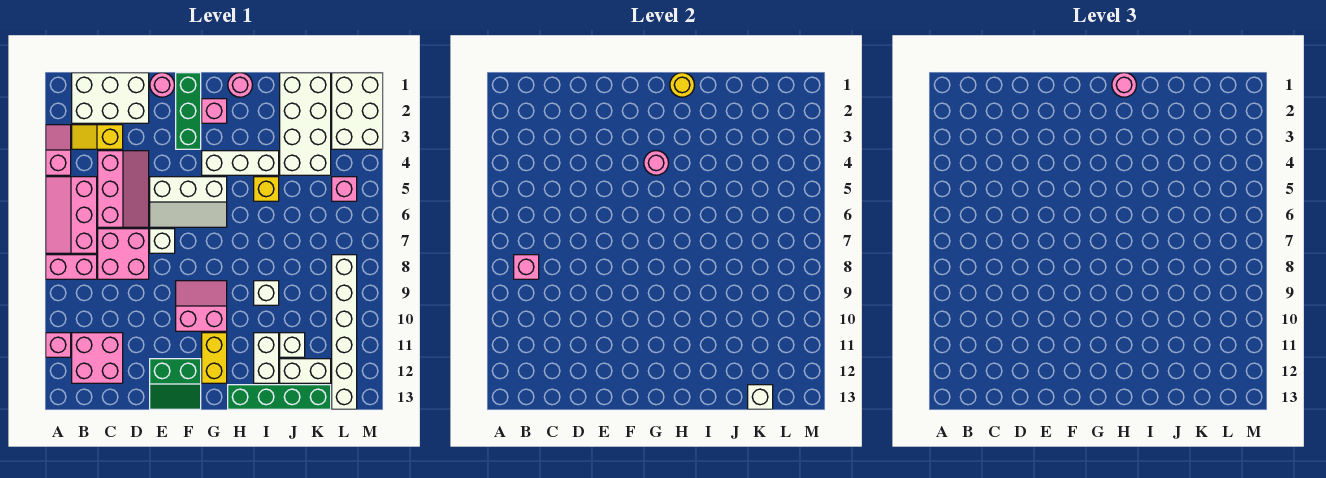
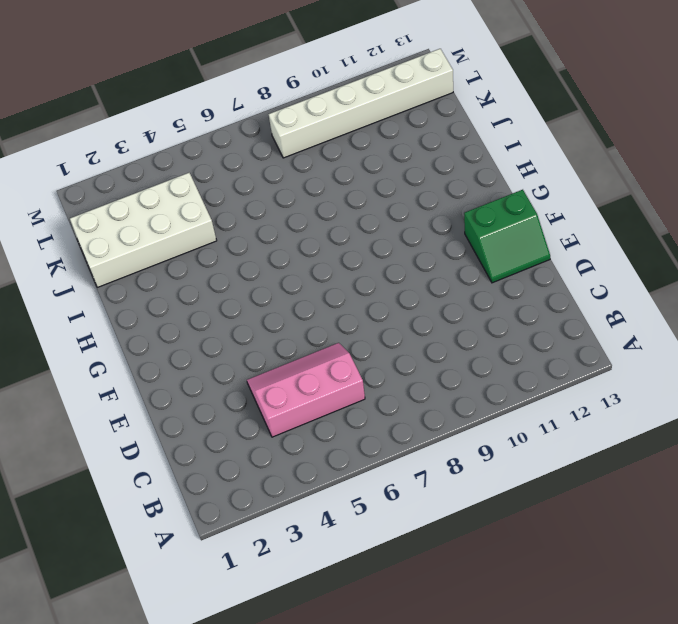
green slope E12:F13 level 1 top F -> green slope E12:F13 level 1 top 12
none -> pink slope A3:A4 level 1 top 4
none -> pink slope A5:B7 level 1 top B
none -> pink brick A8:B8 level 1
none -> pink brick A11 level 1

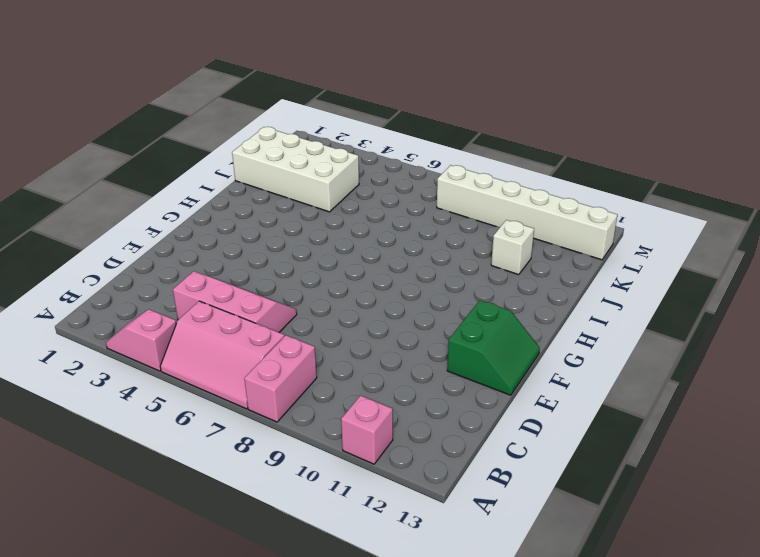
none -> white brick B1:D2 level 1
none -> yellow slope B3:C3 level 1 top C
none -> pink brick B11:C12 level 1
none -> pink brick C7:D8 level 1

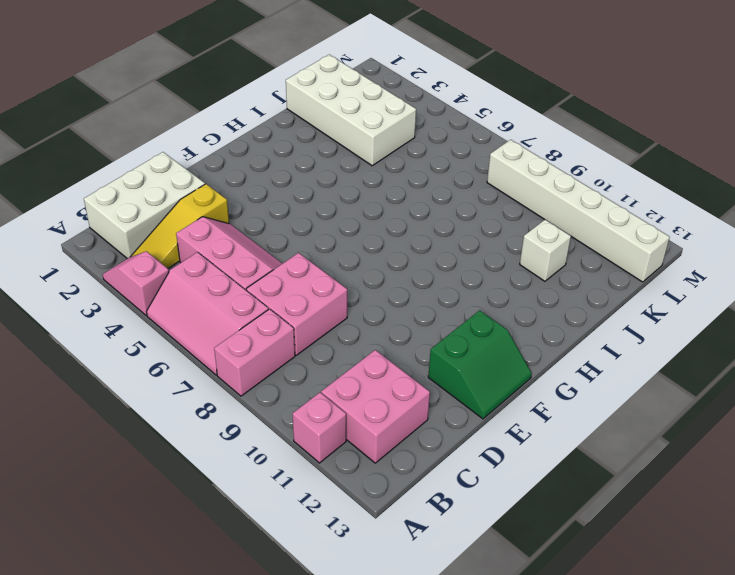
yellow slope B3:D3 level 1 top D -> yellow slope B3:C3 level 1 top C
none -> pink round brick E1 level 1
none -> white slope E5:G6 level 1 top 5
none -> white brick E7 level 1
none -> green brick F1:F3 level 1

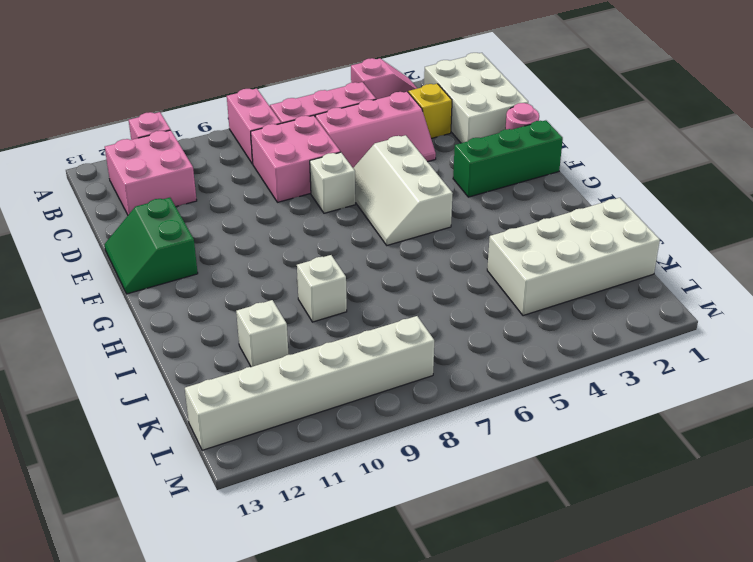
none -> pink slope F9:G10 level 1 top 10
none -> pink brick G2 level 1
none -> white brick G4:I4 level 1
none -> yellow brick G11:G12 level 1

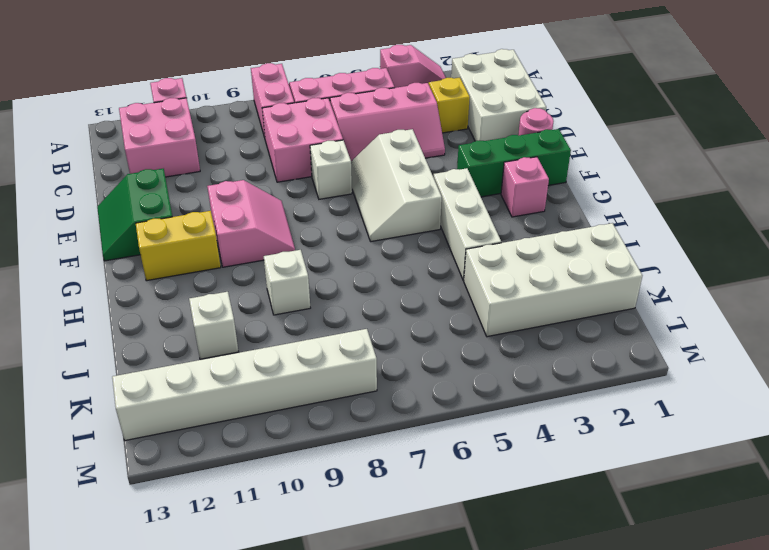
none -> pink round brick H1 level 1
none -> green brick H13:K13 level 1
none -> yellow brick I5 level 1
none -> white brick I11:I12 level 1

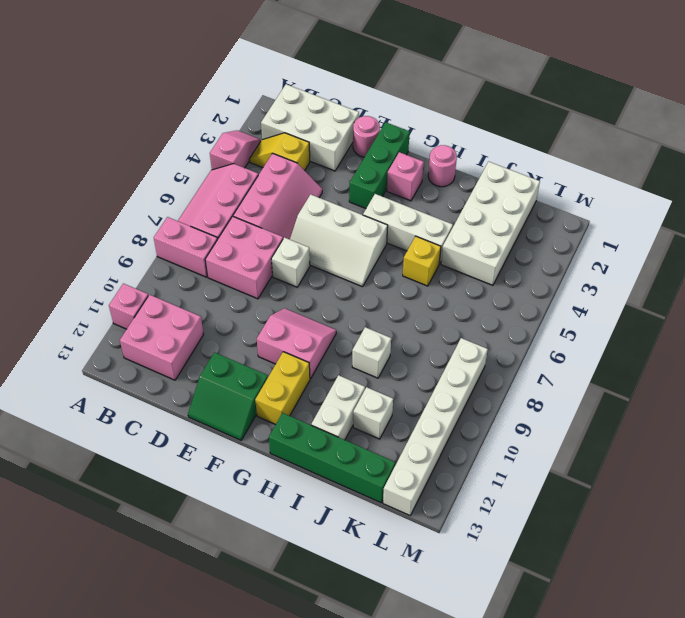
none -> white brick J12:K12 level 1
none -> white brick L1:M3 level 1
none -> pink brick L5 level 1
none -> pink brick B8 level 2

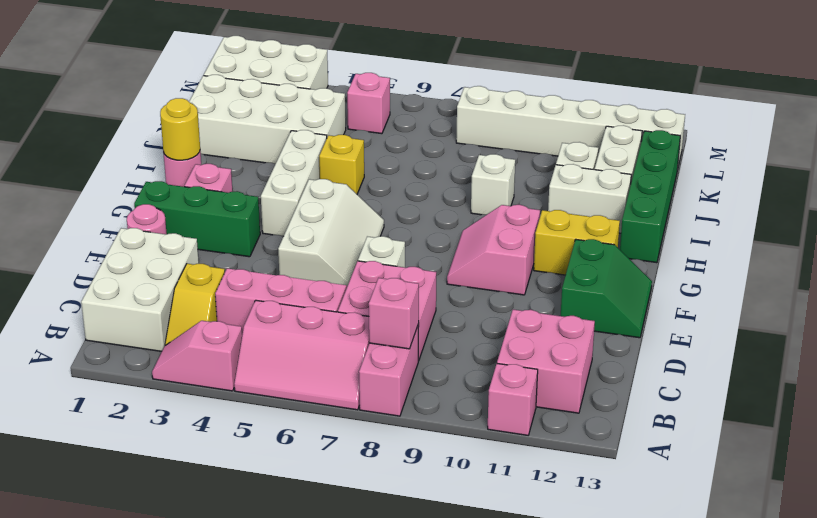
none -> pink round brick G4 level 2
none -> white brick K13 level 2
none -> pink round brick H1 level 3

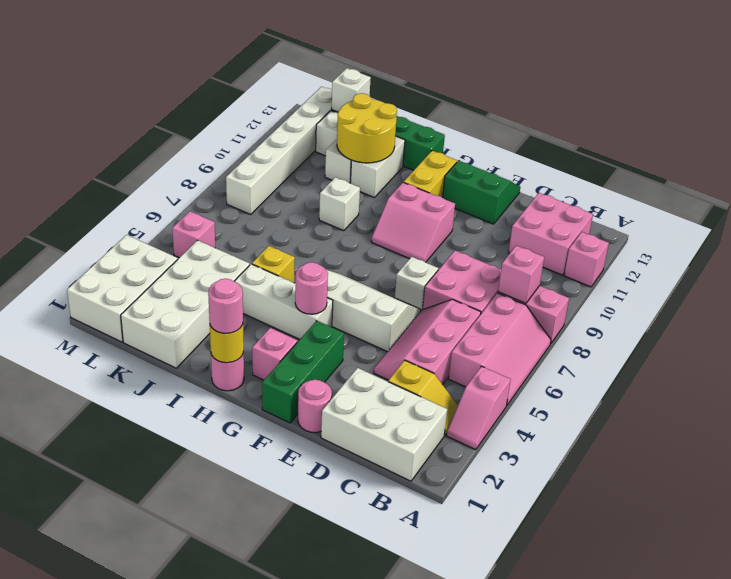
yellow round brick I11:J12 level 2 -> none

